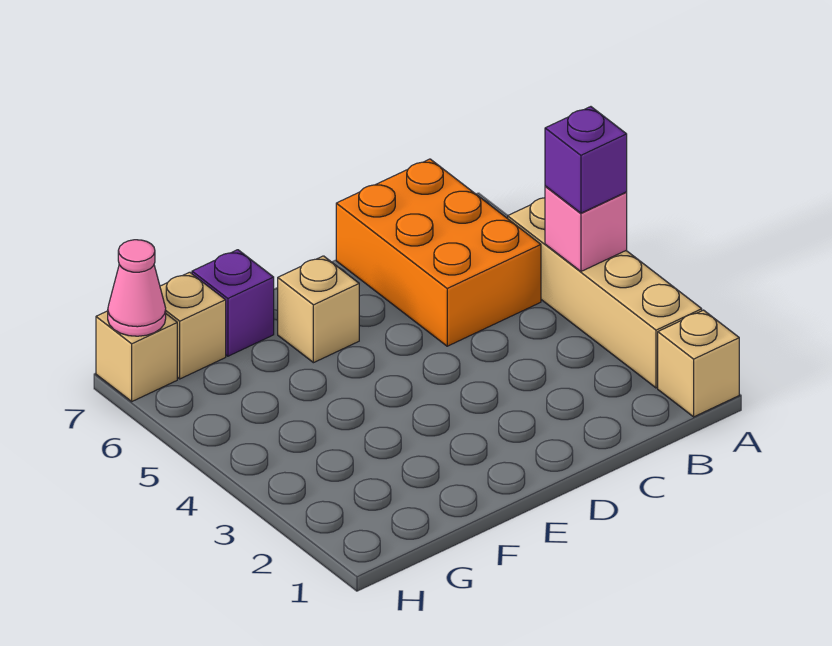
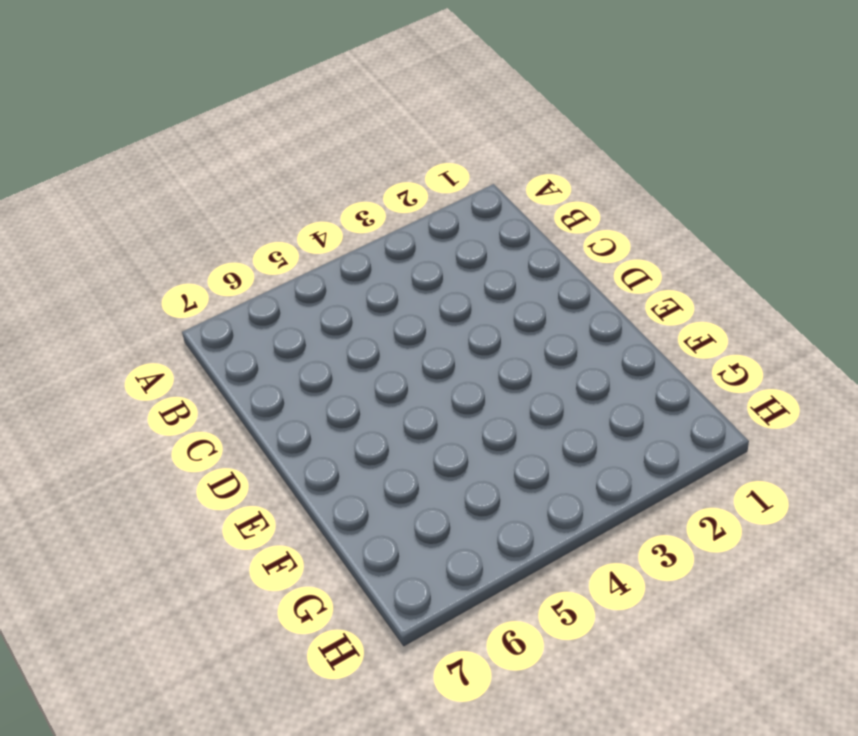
none -> tan brick A1 level 1
none -> tan brick A2:A5 level 1

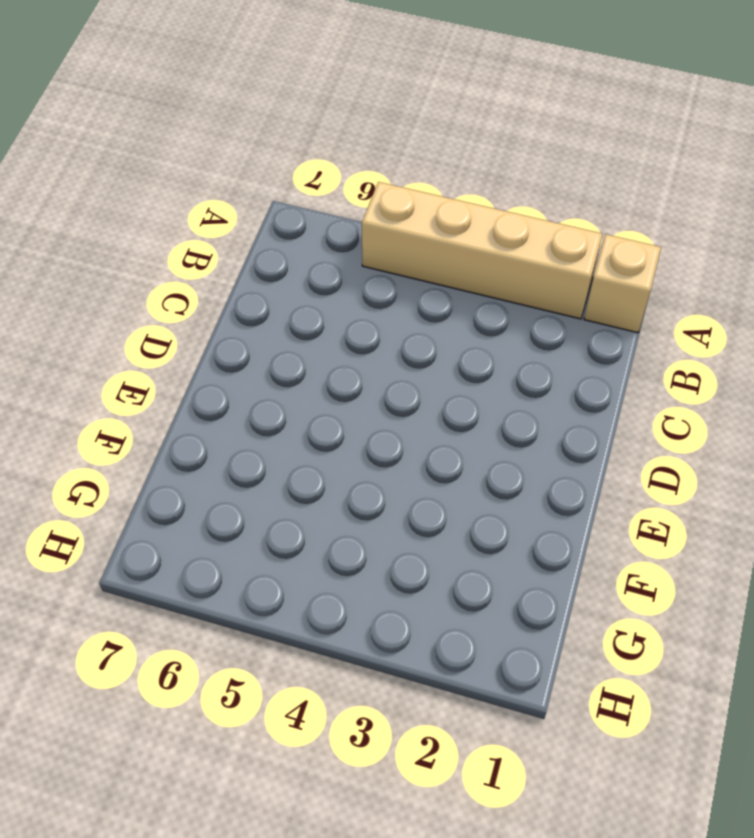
none -> orange brick B5:C7 level 1
none -> tan brick E6 level 1

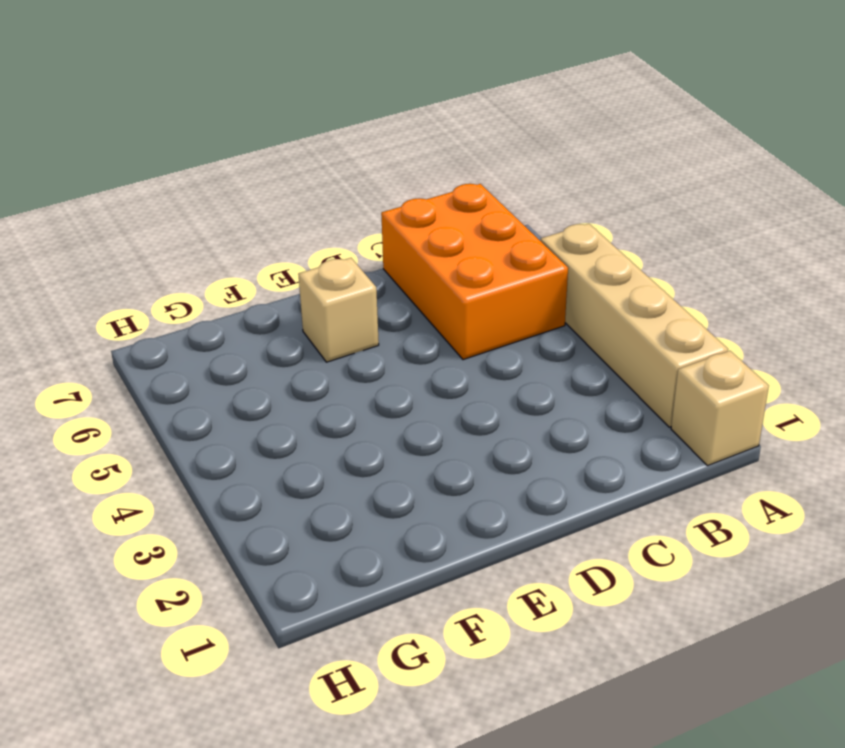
none -> purple brick F7 level 1
none -> tan brick G7 level 1

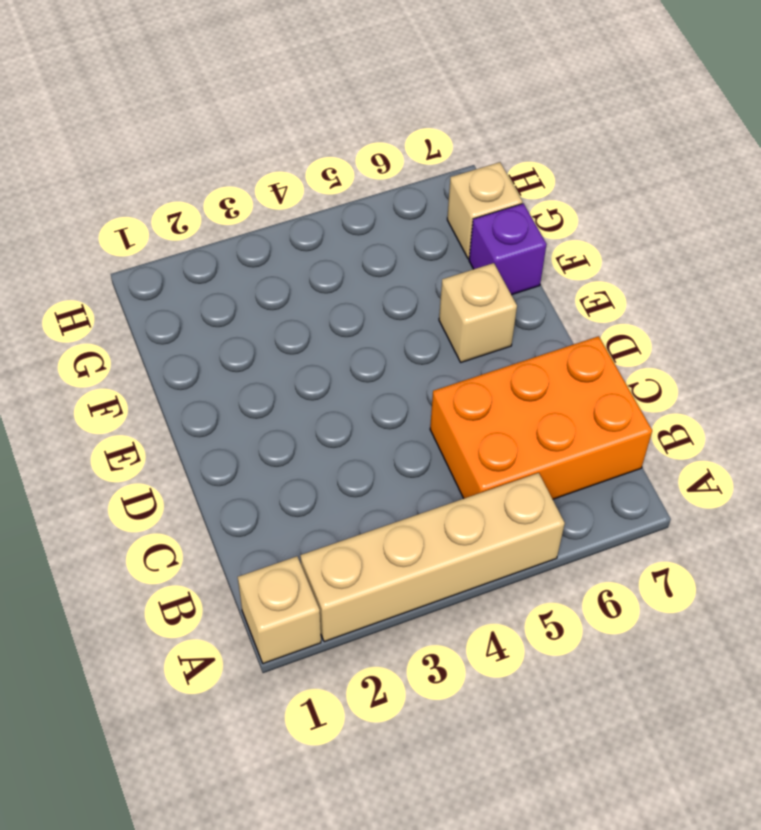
none -> tan brick H7 level 1
none -> pink brick A4 level 2

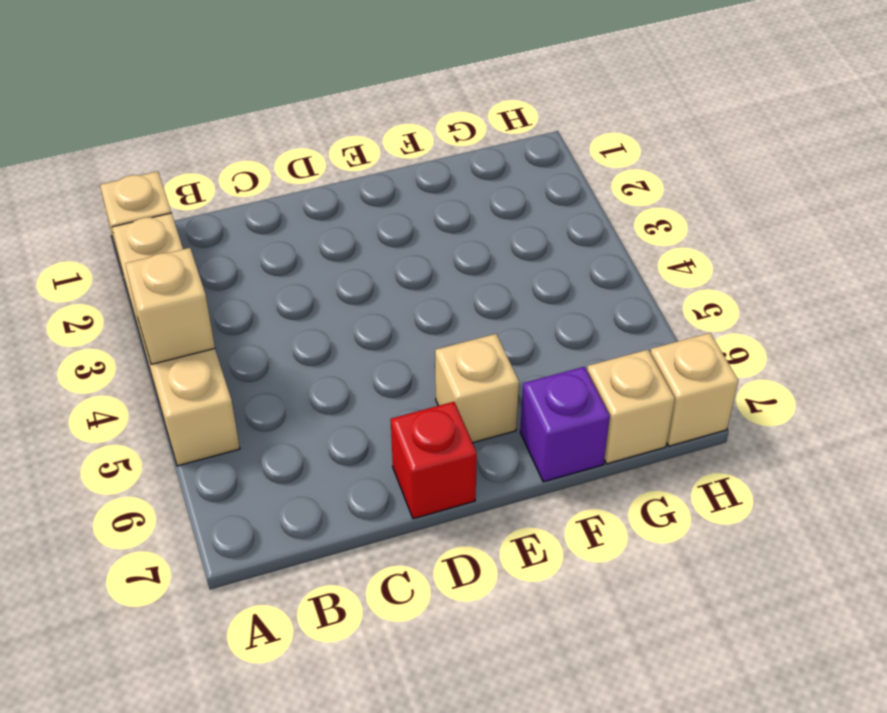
tan brick A4 level 2 -> pink brick A4 level 2
red brick D7 level 1 -> none
none -> orange brick B5:C7 level 1
none -> pink cone H7 level 2

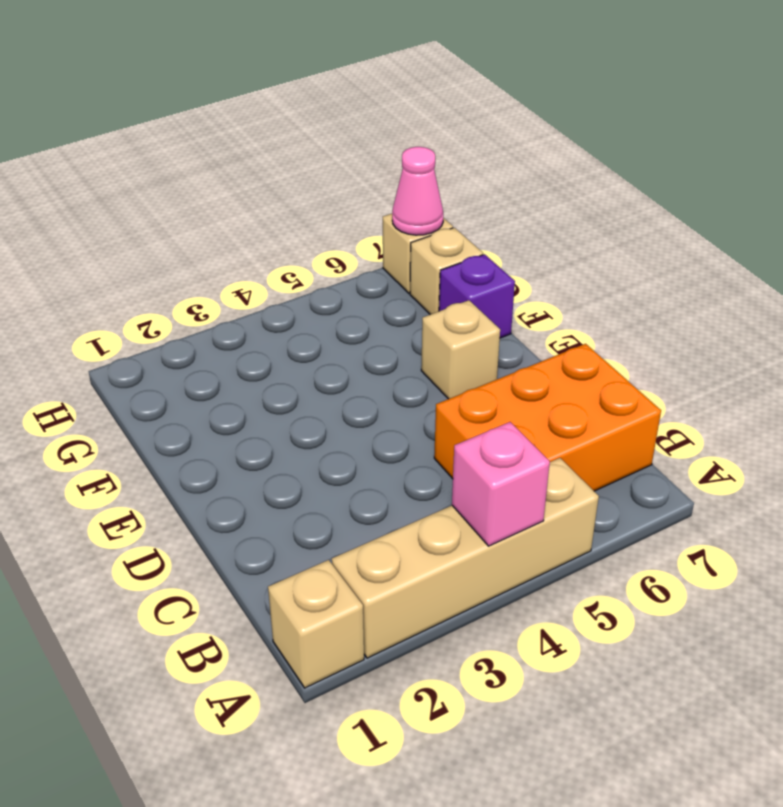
none -> purple brick A4 level 3

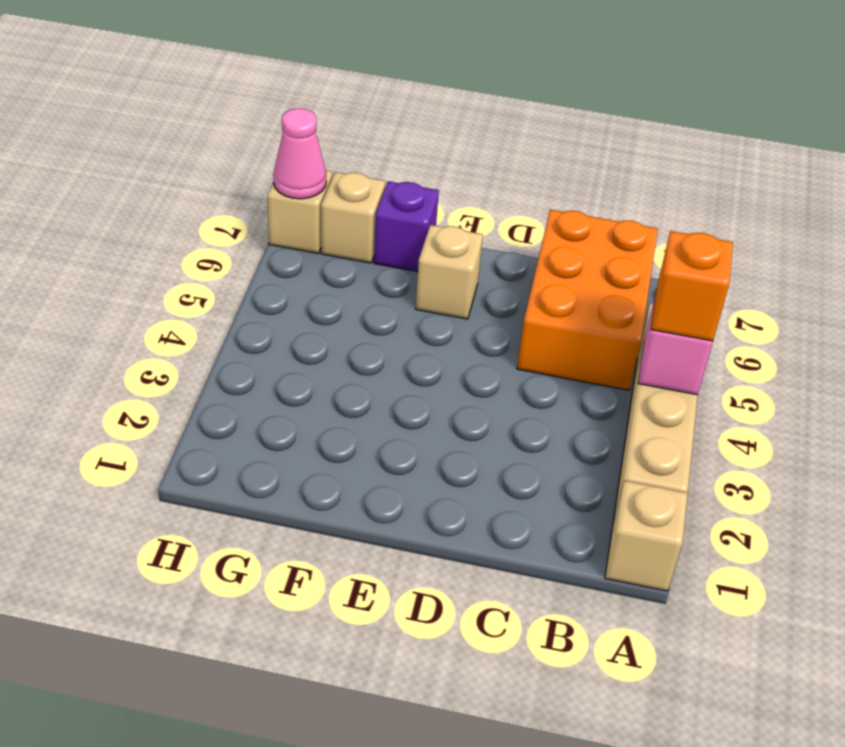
orange brick A4 level 3 -> purple brick A4 level 3

